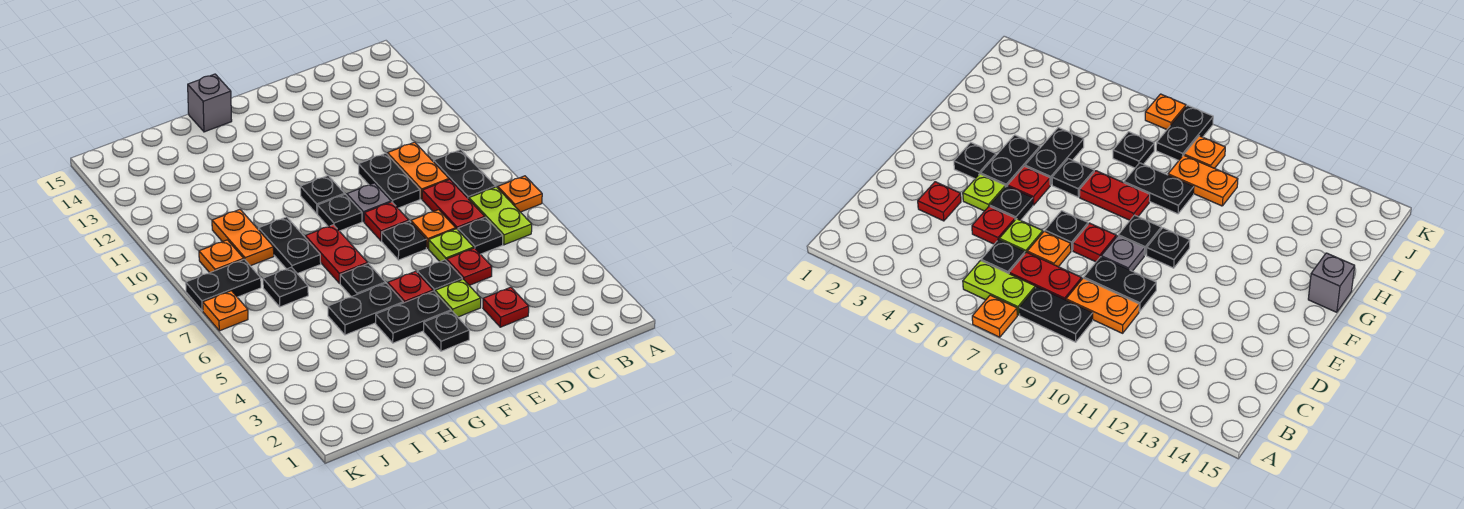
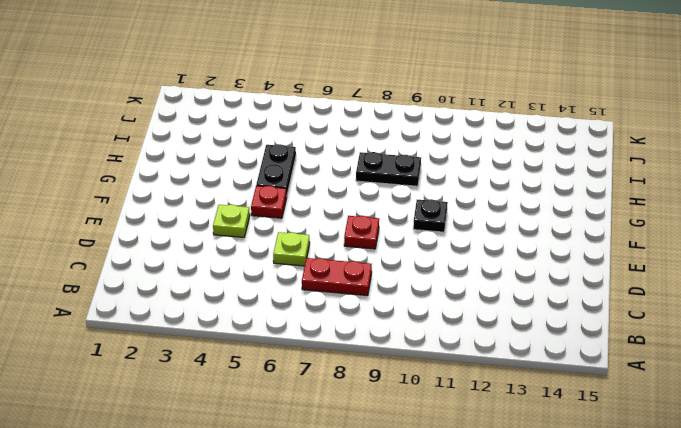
none -> orange plate A7 level 1
none -> lime plate B6:B7 level 1
none -> black plate B8:B9 level 1
none -> black plate C6 level 1

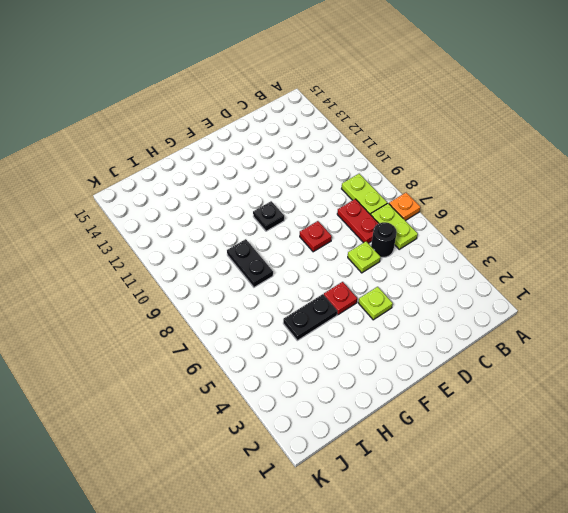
lime plate B8:B9 level 1 -> black plate B8:B9 level 1
black round brick C6 level 1 -> black plate C6 level 1
none -> orange plate C9:C10 level 1
none -> red plate D3 level 1
none -> red plate D5 level 1
none -> orange plate D7 level 1

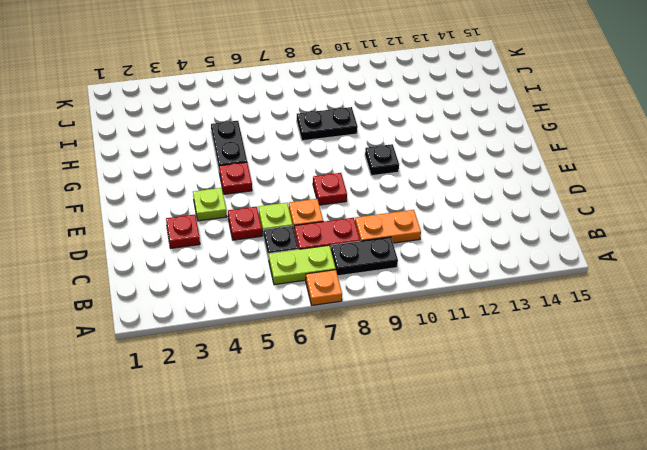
none -> black plate D9:D10 level 1
none -> black plate E5 level 1
none -> black plate E7 level 1
none -> grey plate E9 level 1

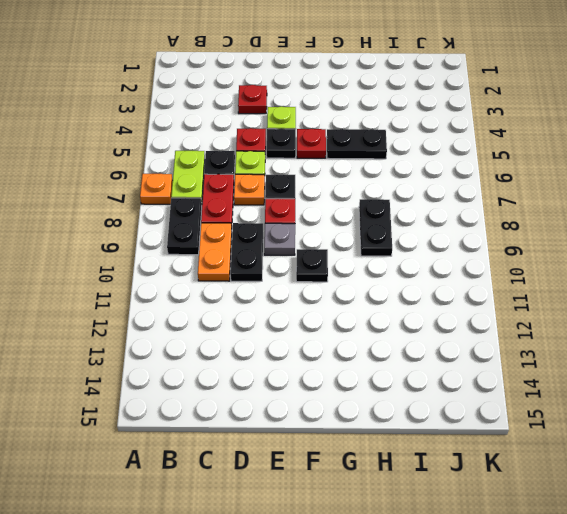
none -> black plate F3 level 1
none -> black plate F4:G4 level 1
none -> black plate F9 level 1
none -> black plate G6 level 1

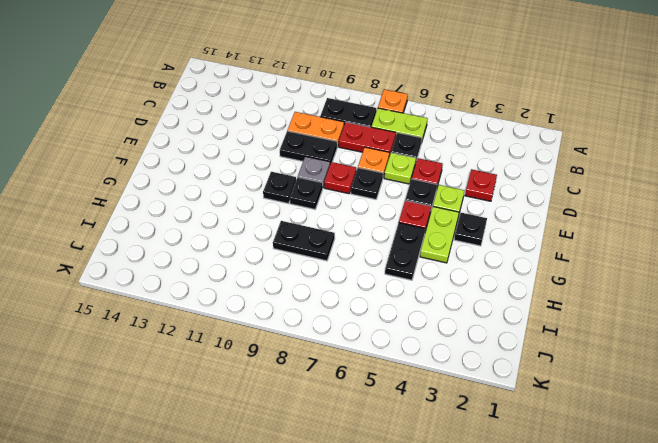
lime plate F4:G4 level 1 -> black plate F4:G4 level 1
none -> black plate G6 level 1
none -> red plate G7:G8 level 1
none -> grey brick G15 level 1
none -> black plate I7 level 1

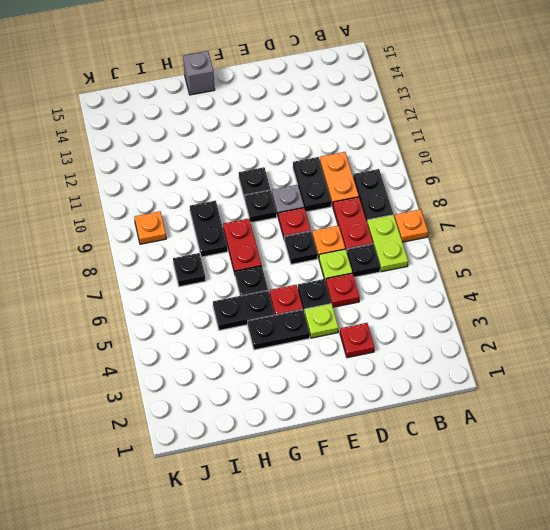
none -> black plate F3 level 1
none -> orange plate I9:I10 level 1
none -> black plate J8:K8 level 1
none -> orange plate K7 level 1

